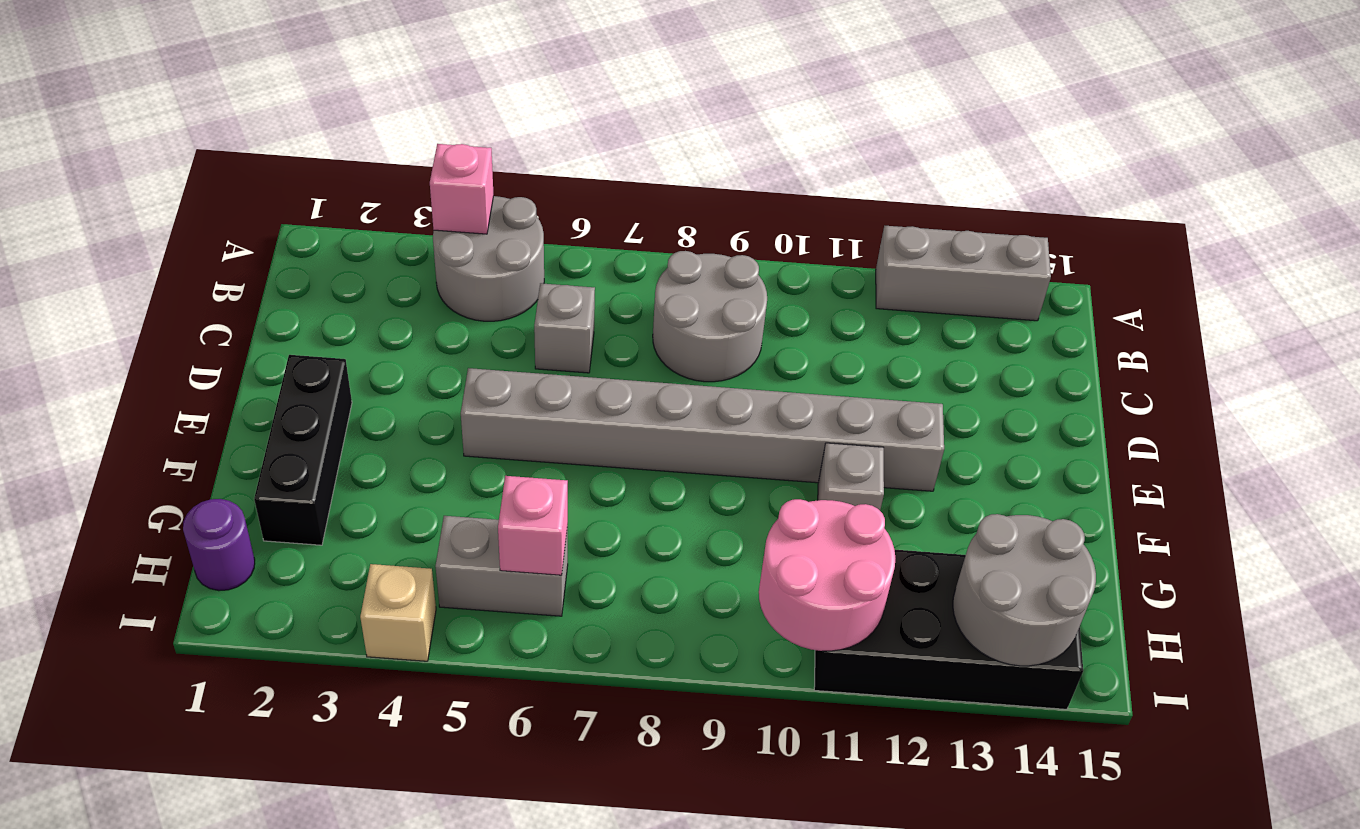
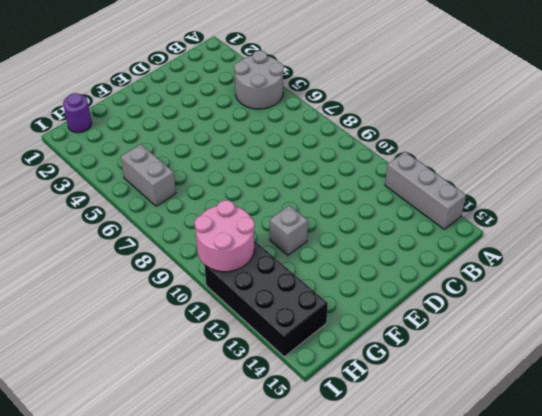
none -> grey round brick B8:C9 level 1
none -> grey brick C6 level 1
none -> black brick E2:G2 level 1

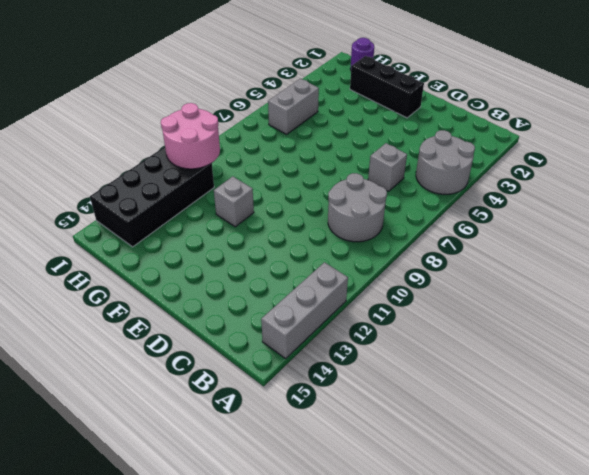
none -> grey brick E5:E12 level 1
none -> tan brick I4 level 1
none -> pink brick A4 level 2

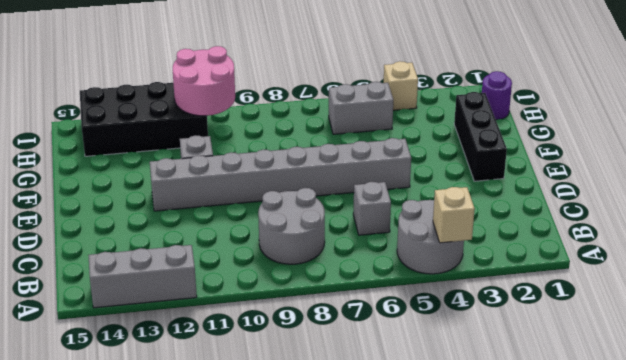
tan brick A4 level 2 -> pink brick A4 level 2
none -> pink brick H6 level 2
none -> grey round brick H13:I14 level 2

